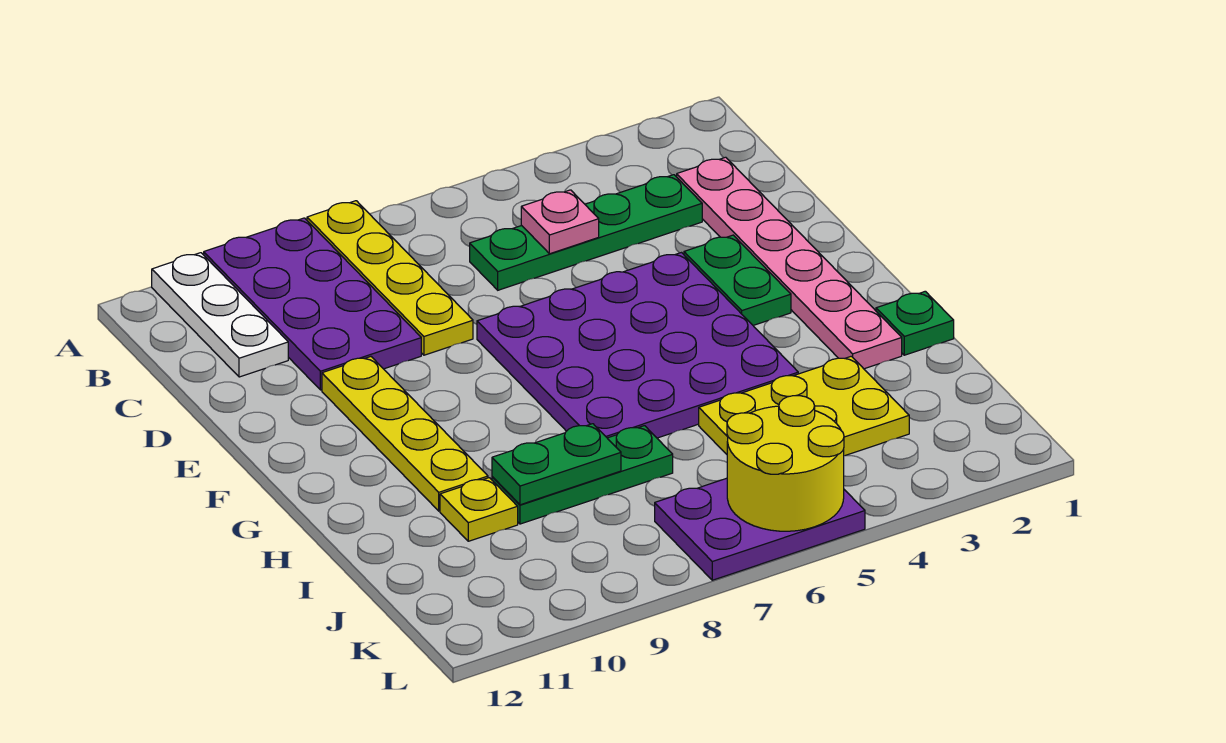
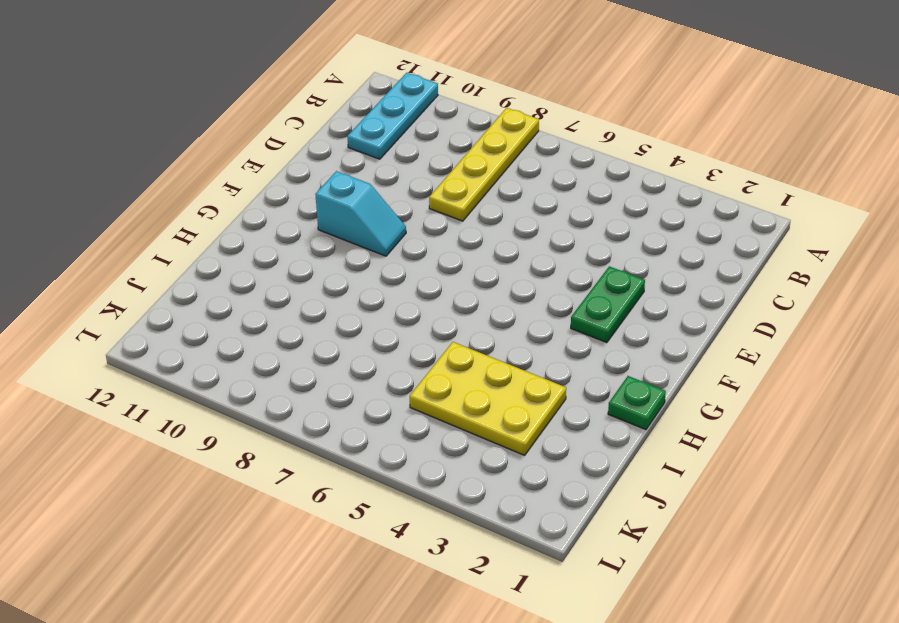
cyan plate A11:C11 level 1 -> white plate A11:C11 level 1
cyan slope F9:F10 level 1 top 10 -> yellow plate E10:H10 level 1
none -> purple plate A9:D10 level 1
none -> pink plate C2:H2 level 1
none -> green plate C3:C6 level 1

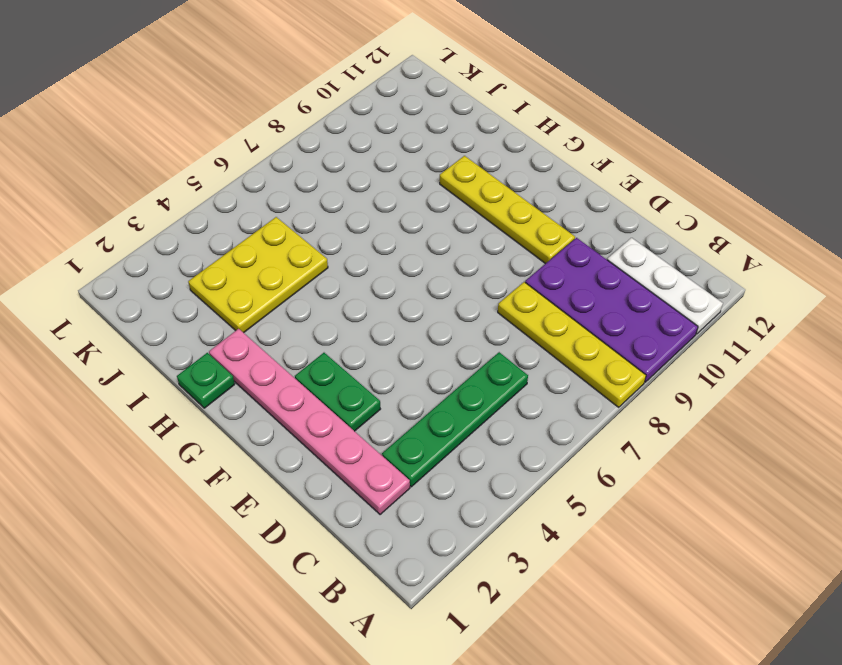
none -> purple plate E4:H7 level 1
none -> green plate I7:I9 level 1
none -> yellow plate I10 level 1

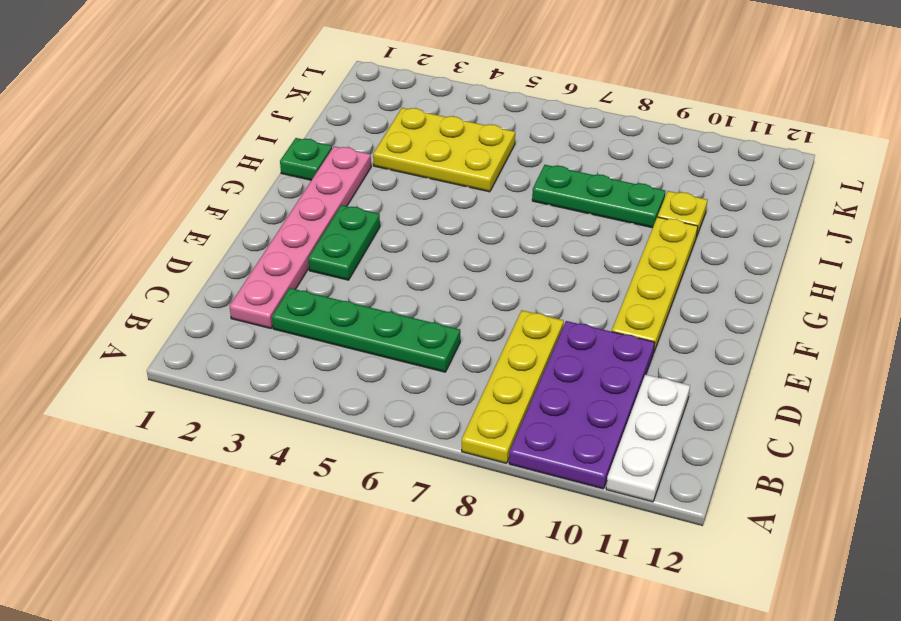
none -> purple plate E4:H7 level 1
none -> purple plate K5:L7 level 1
none -> pink plate C5 level 2

